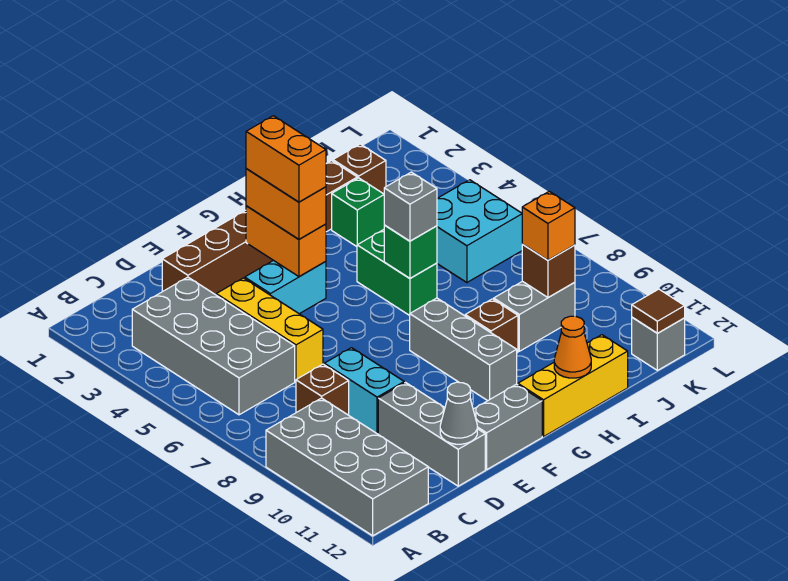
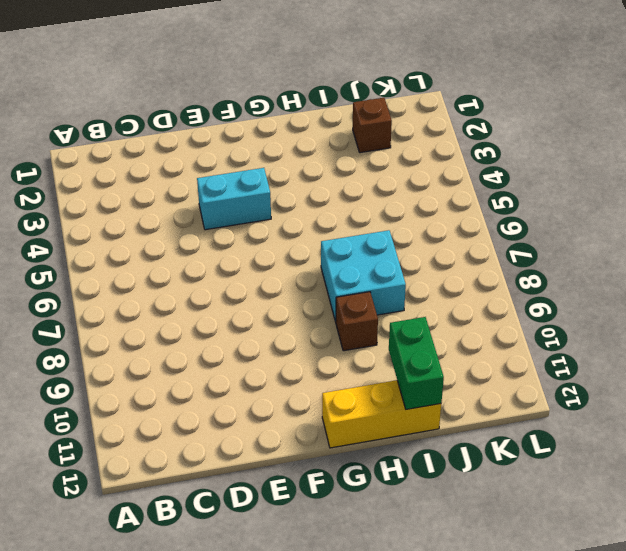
cyan brick H7:I8 level 1 -> cyan brick J5:K6 level 1
green brick I11:I12 level 2 -> green brick H5:H6 level 1
none -> grey brick A9:B12 level 1
none -> grey brick B3:C6 level 1
none -> brown brick C8 level 1

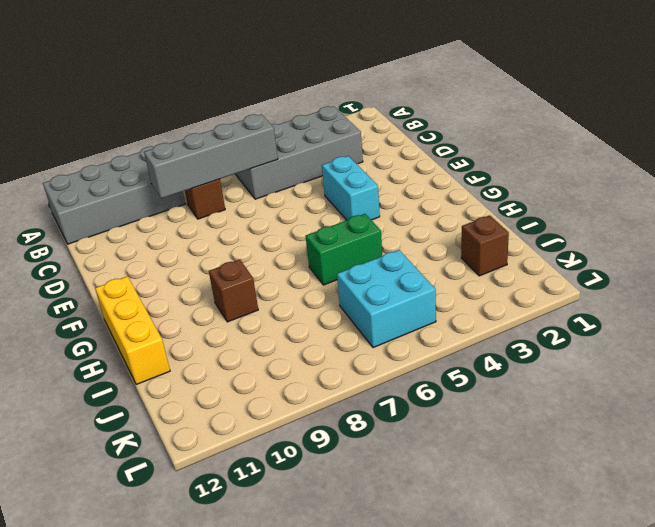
grey brick C6:C9 level 2 -> none
none -> brown brick D2:I2 level 1
none -> yellow brick D4:D6 level 1
none -> cyan brick D8:D9 level 1

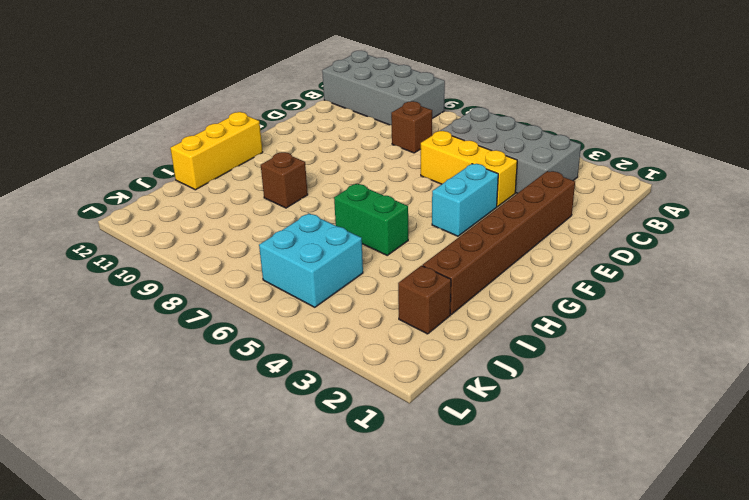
none -> cyan brick D8:D9 level 1
none -> grey brick D10:D12 level 1
none -> grey brick E12:F12 level 1

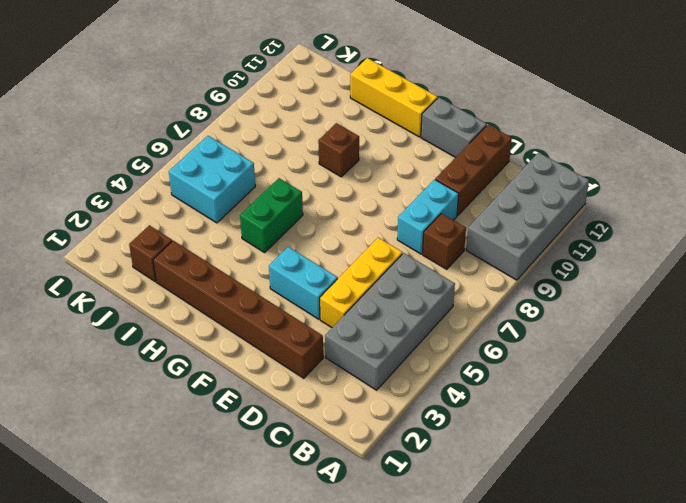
brown brick D10:D12 level 1 -> grey brick D10:D12 level 1
none -> grey brick G8:G10 level 1
none -> green brick I3 level 1
none -> grey brick I9:J9 level 1

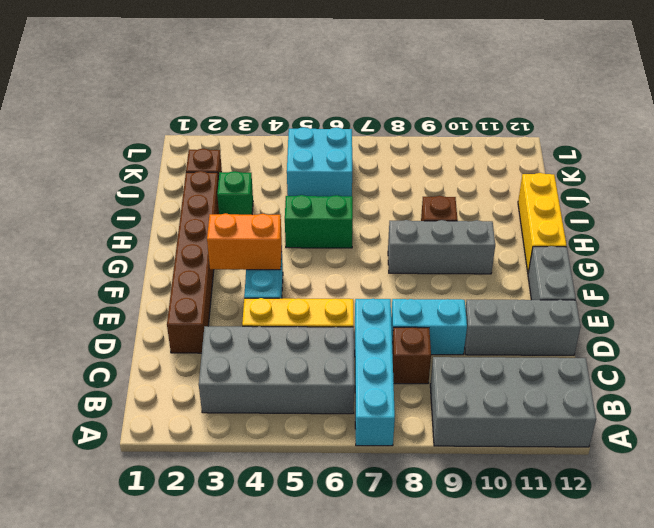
cyan brick A7:D7 level 1 -> none
none -> grey brick I9:J9 level 1
none -> grey brick K12 level 1
none -> grey cone D12 level 2

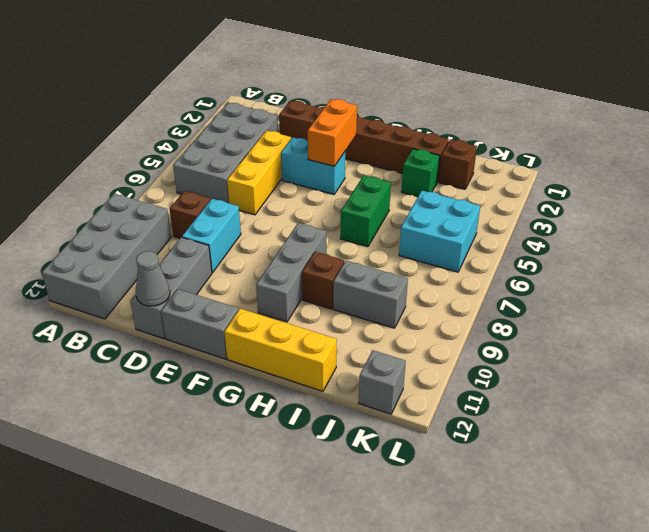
none -> green brick H6 level 2
none -> orange cone H12 level 2
none -> brown brick J9 level 2

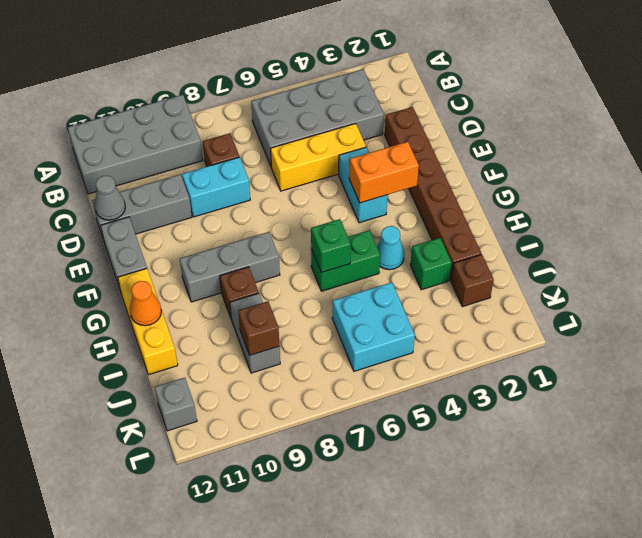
cyan cone H4 level 1 -> none
none -> brown tile K12 level 2
none -> orange brick F3:F4 level 3
none -> grey brick H6 level 3

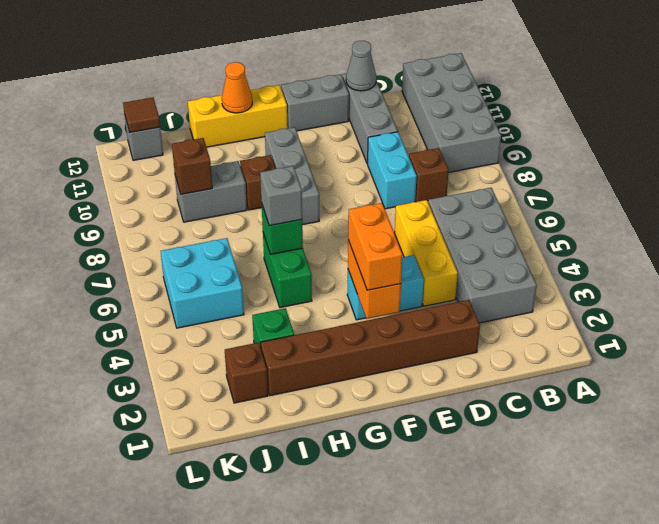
none -> orange brick J9 level 3
none -> orange brick F3:F4 level 4

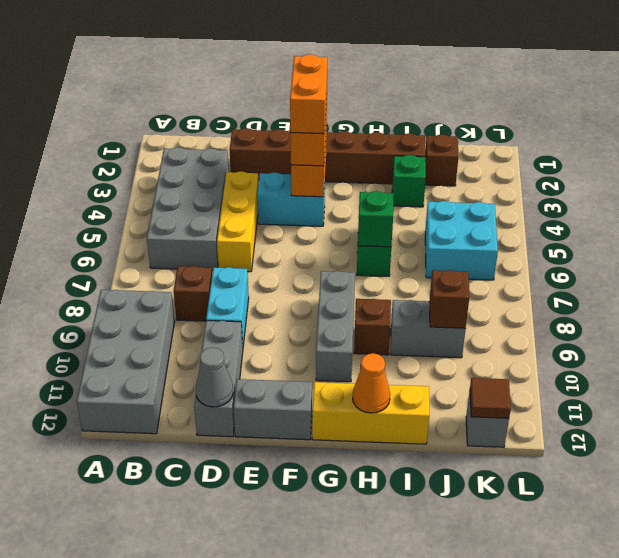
none -> grey brick H6 level 3
none -> orange brick J9 level 3

